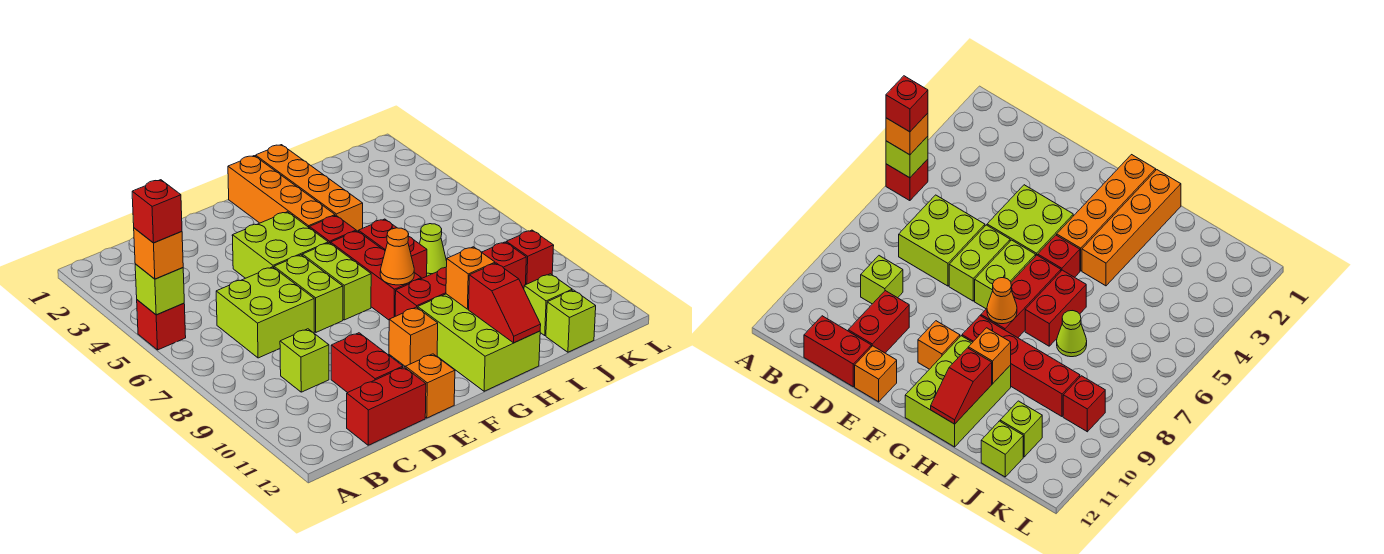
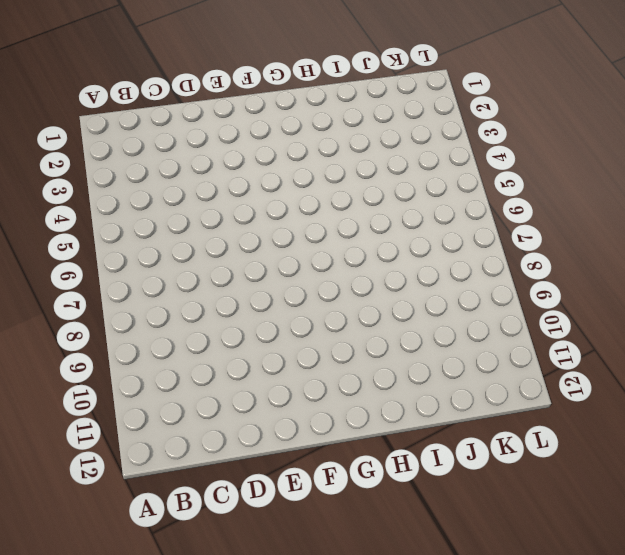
none -> red brick A5 level 1
none -> lime brick C6:D7 level 1
none -> lime brick C9 level 1

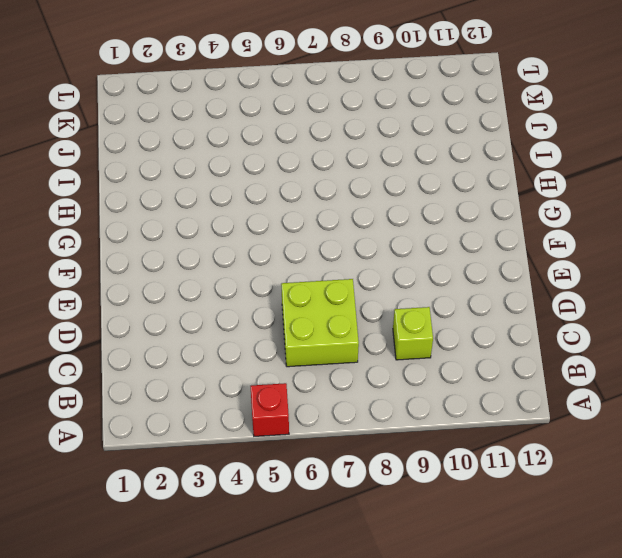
none -> red brick C12:D12 level 1
none -> red brick D10:D11 level 1
none -> lime brick E4:F5 level 1

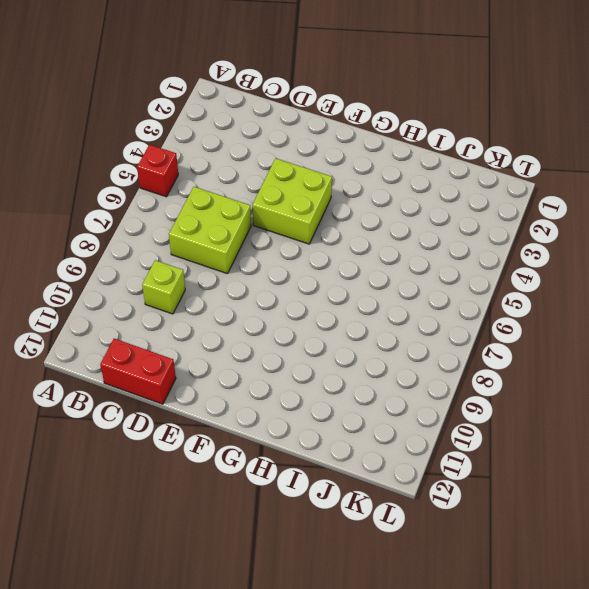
none -> red brick D10:D11 level 1
none -> lime brick E6:E7 level 1
none -> orange brick E12 level 1

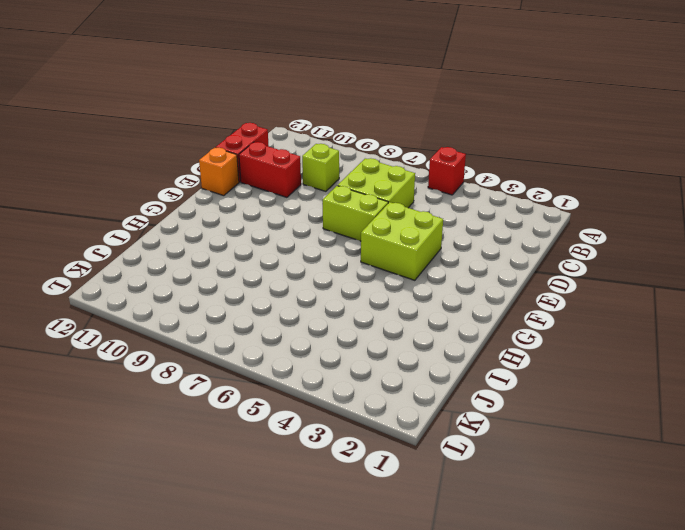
none -> lime brick F6:F7 level 1
none -> orange brick F10 level 1
none -> orange brick G1:G4 level 1

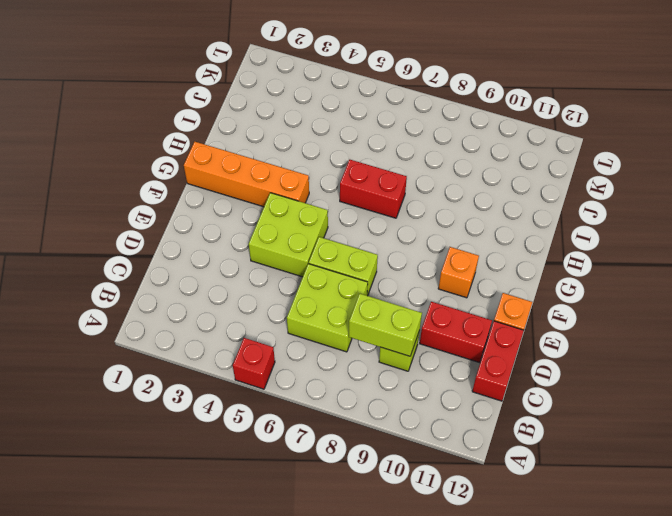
lime brick C8:C9 level 2 -> lime brick F6:F7 level 1
none -> red brick G5 level 1
none -> red brick G6:G8 level 1
none -> red brick G9:J9 level 1

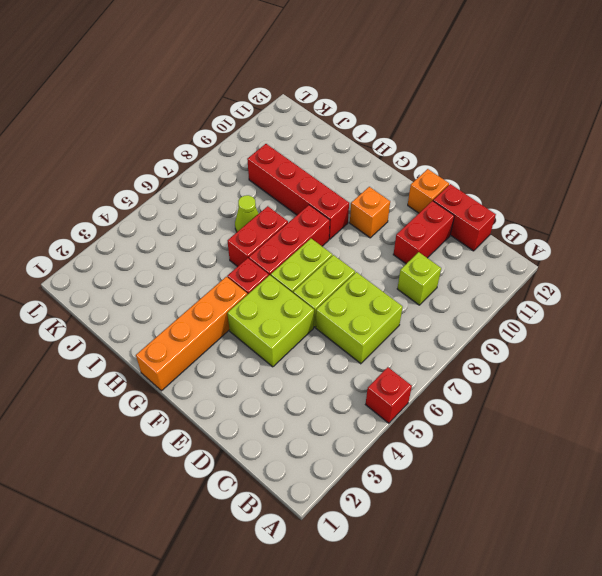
none -> lime brick G10:H12 level 1
none -> orange brick H1:H4 level 1
none -> lime brick J11 level 1

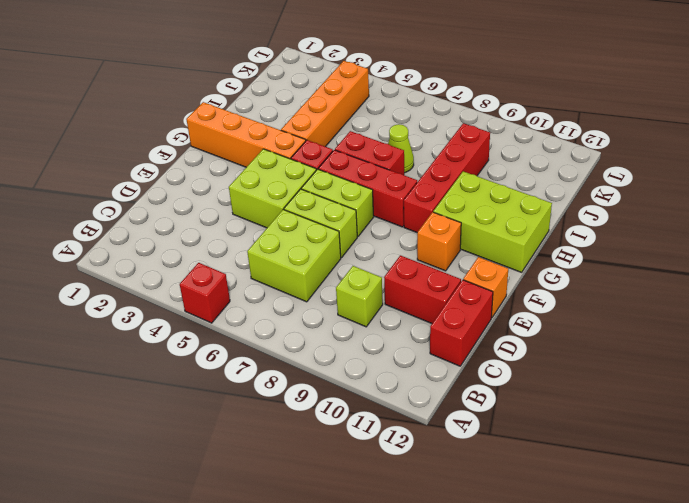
orange brick H4:K4 level 1 -> orange brick H1:H4 level 1
none -> lime brick J11 level 1
none -> lime brick J12 level 1
none -> red brick K9 level 1

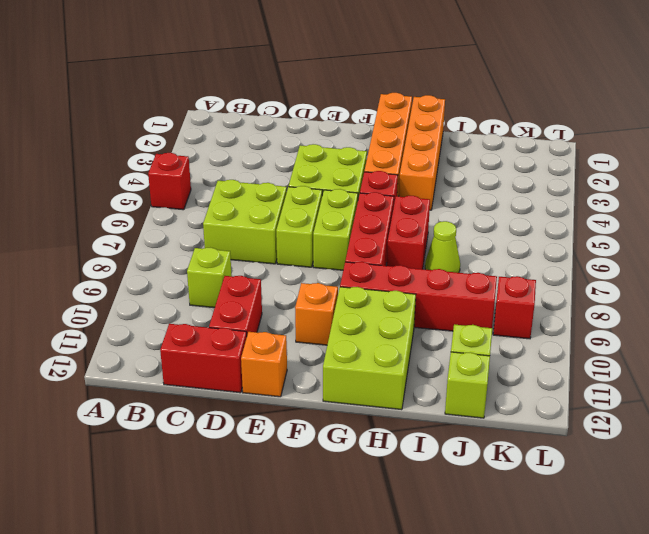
none -> lime brick A5 level 2
none -> orange cone G8 level 2
none -> orange brick H10 level 2

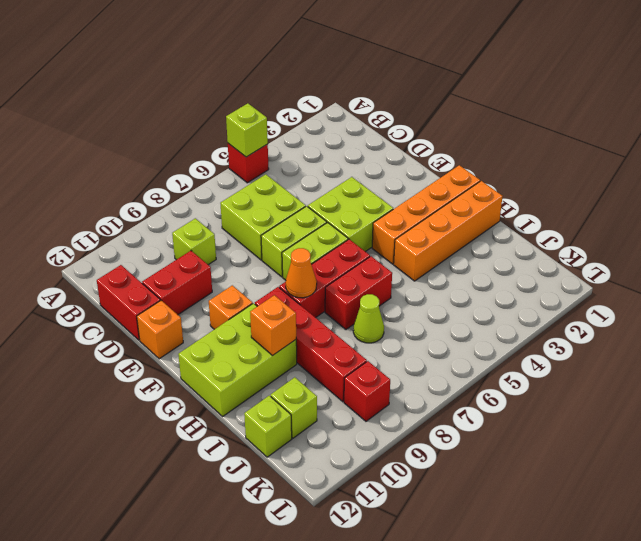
none -> red brick G5 level 1
none -> red slope H11:H12 level 2 top 11
none -> orange brick A5 level 3

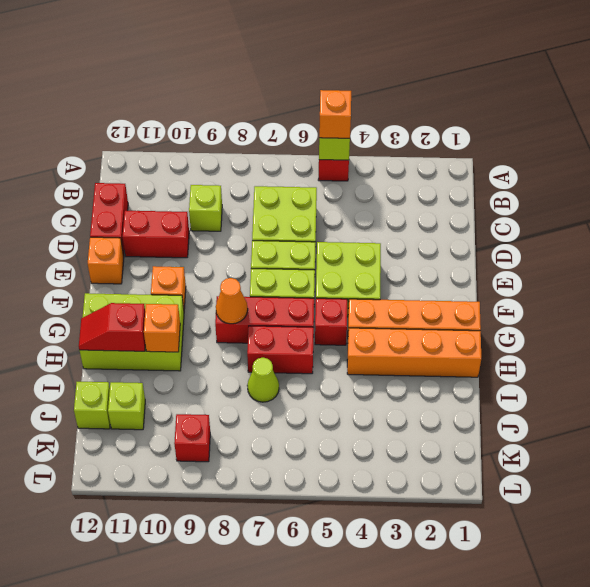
none -> red brick G9:J9 level 1
none -> red brick A5 level 4

